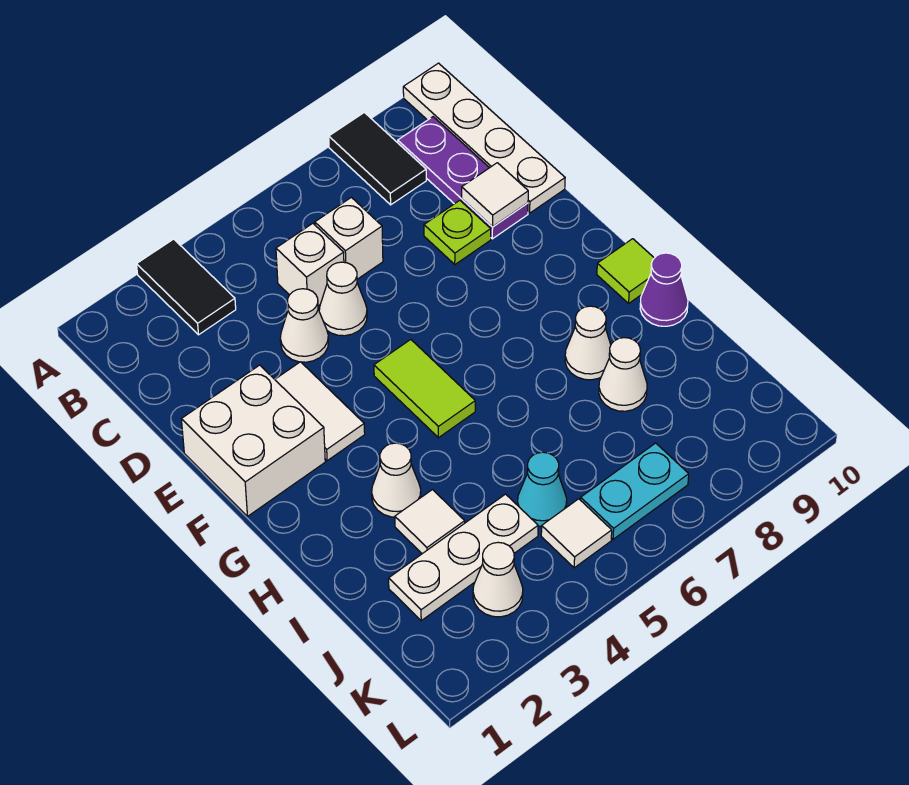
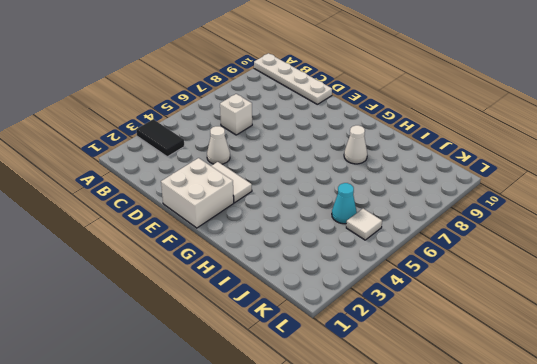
none -> black tile A8:B8 level 1
none -> purple plate B9:D9 level 1
none -> white brick C5 level 1

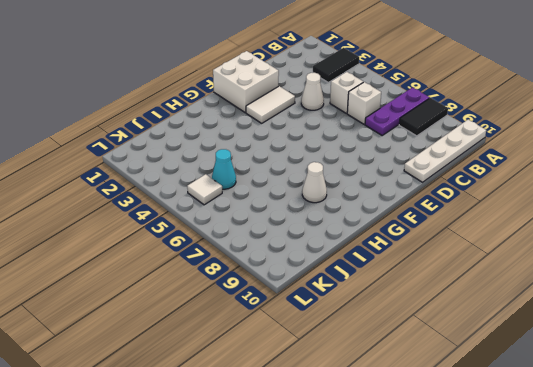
purple plate A7:C7 level 1 -> purple plate B9:D9 level 1
none -> white cone D5 level 1
none -> lime plate D8 level 1
none -> lime tile F5:G5 level 1

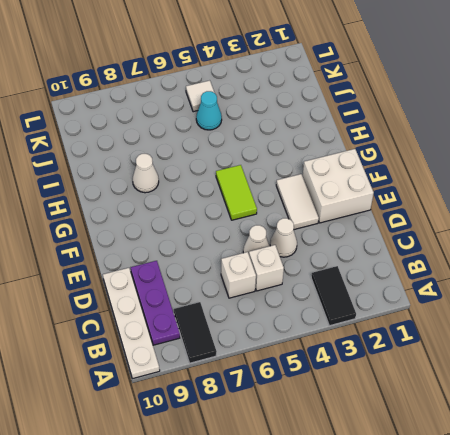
none -> lime plate D8 level 1
none -> lime tile G10 level 1
none -> white cone H3 level 1

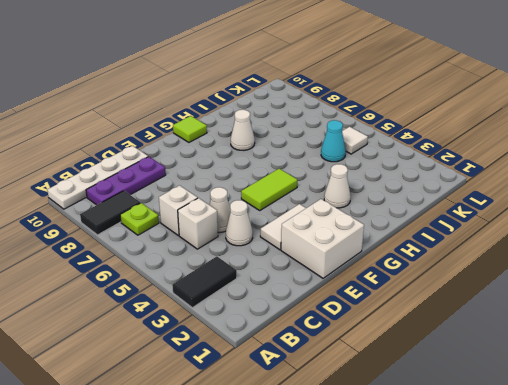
lime plate B7 level 1 -> lime plate D8 level 1
none -> purple cone H10 level 1
none -> white tile I3 level 1
none -> white cone I8 level 1

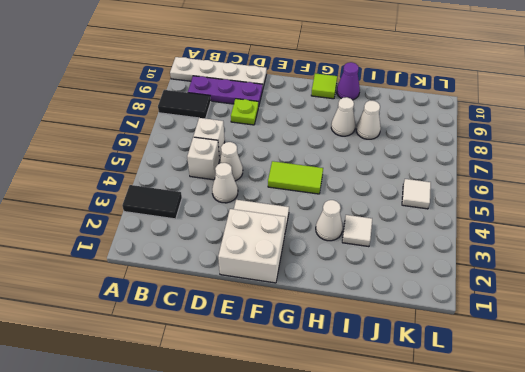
none -> white plate J2:J4 level 1
none -> cyan cone J5 level 1
none -> white cone K3 level 1

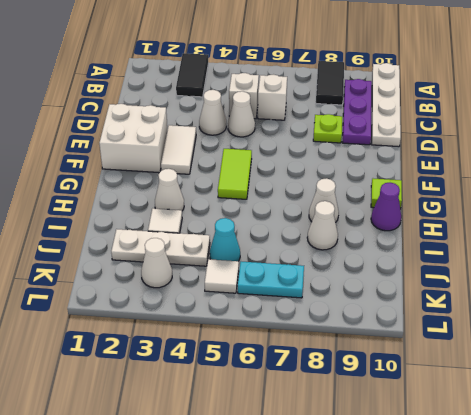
none -> white tile D9 level 2

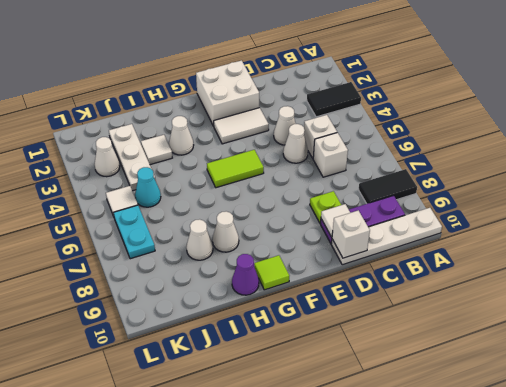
white brick D10 level 2 -> none

